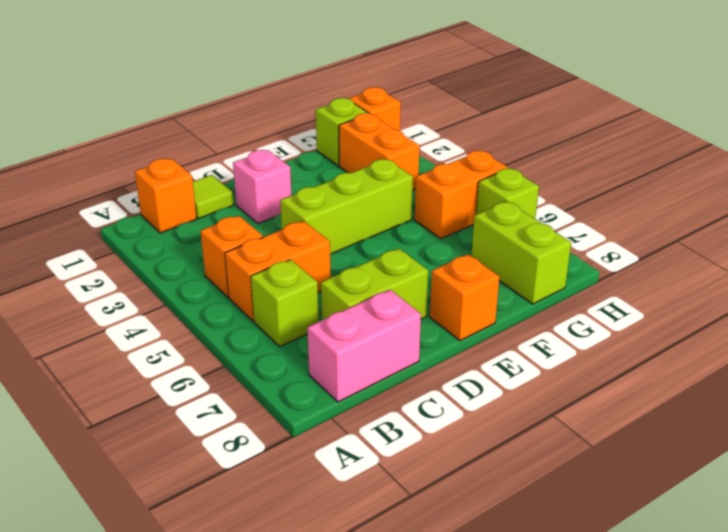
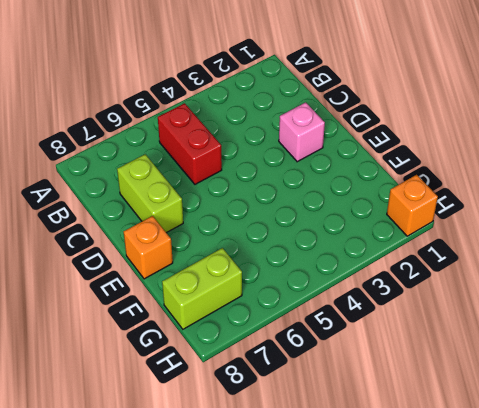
red brick B5:C5 level 1 -> orange brick B5:C5 level 1
none -> orange brick B1 level 1
none -> orange brick B4 level 1
none -> lime brick B6 level 1

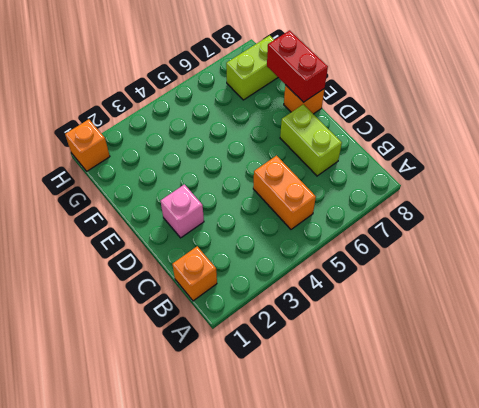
red brick E8:F8 level 2 -> none
none -> orange brick B4 level 1
none -> lime brick B6 level 1
none -> pink brick B8:C8 level 1

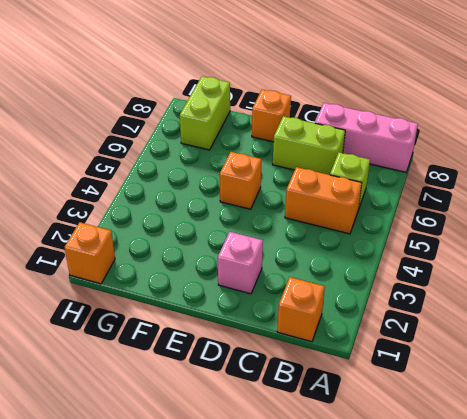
pink brick A8:C8 level 1 -> pink brick B8:C8 level 1
orange brick E5 level 1 -> orange brick B4 level 1
none -> lime tile C1 level 1
none -> lime brick D4:F4 level 1
none -> lime brick G1 level 1

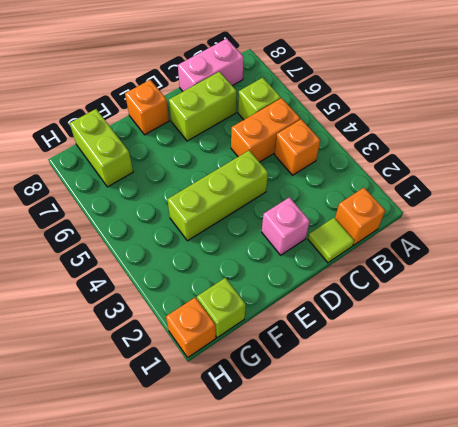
none -> orange brick G2:G3 level 1
none -> orange brick G5:H5 level 1
none -> lime brick H6 level 1

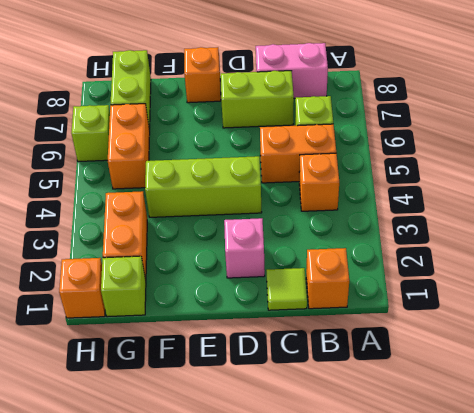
orange brick G5:G6 level 1 -> orange brick G5:H5 level 1

